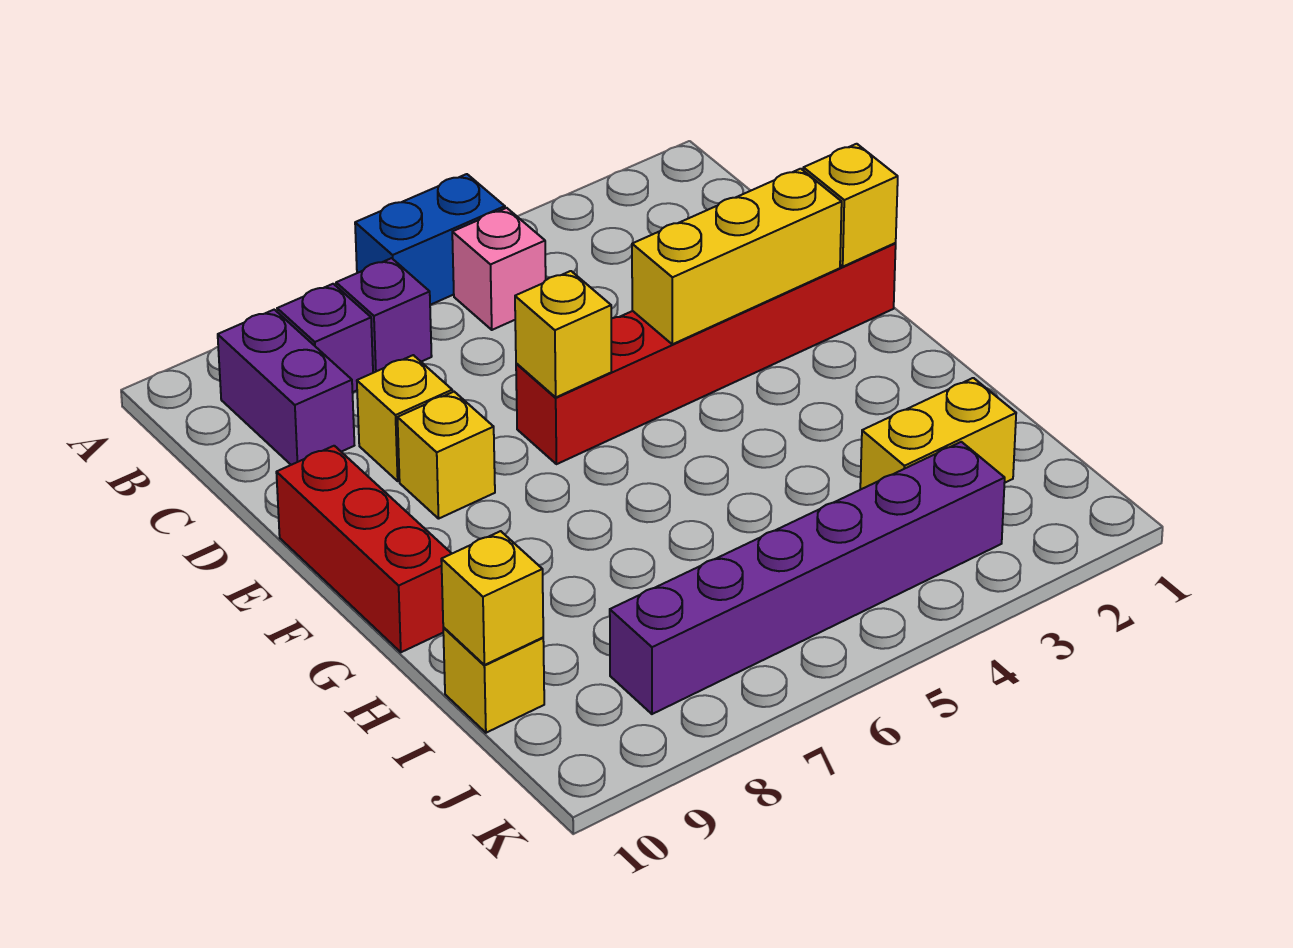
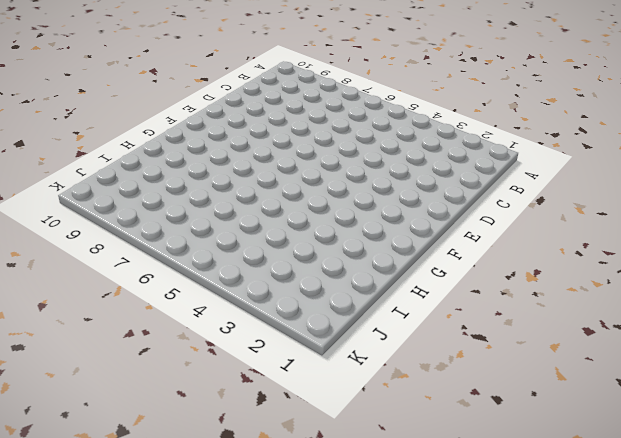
none -> blue brick A5:A6 level 1
none -> pink brick B5 level 1
none -> purple brick B7 level 1

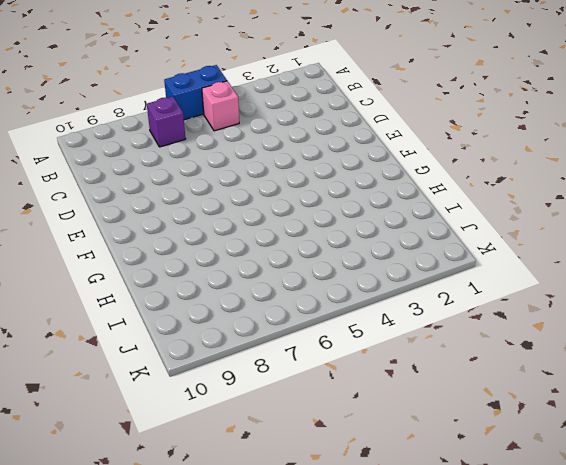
none -> purple brick B8 level 1
none -> purple brick B9:C9 level 1
none -> yellow brick D8 level 1

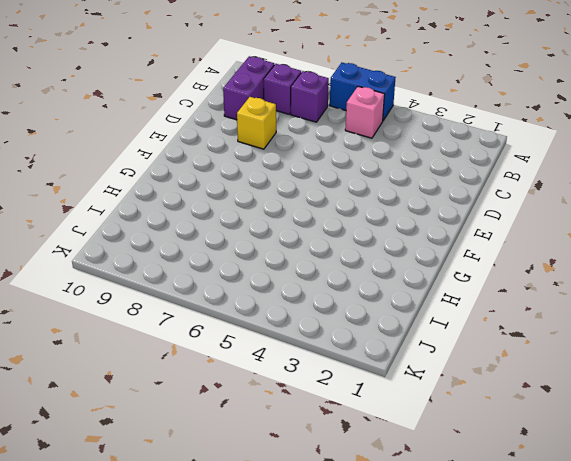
none -> red brick E1:E6 level 1
none -> yellow brick E8 level 1
none -> red brick E10:G10 level 1

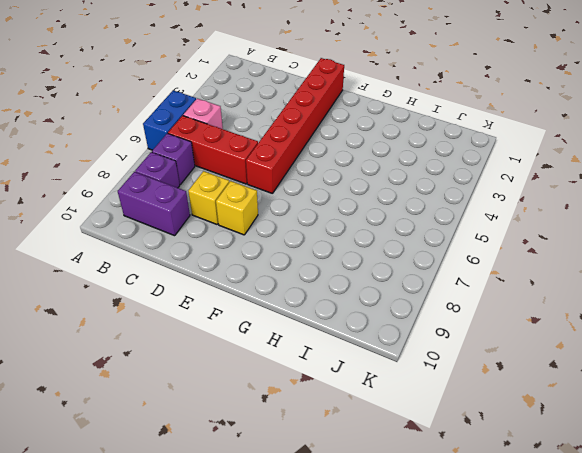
red brick B6:D6 level 1 -> red brick E10:G10 level 1
none -> yellow brick I2:I3 level 1
none -> yellow brick I10 level 1
none -> purple brick J3:J8 level 1

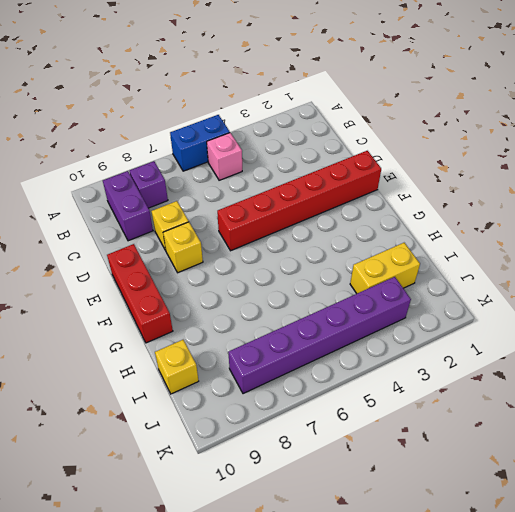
none -> purple brick B7 level 1
none -> yellow brick E1 level 2
none -> yellow brick E2:E4 level 2

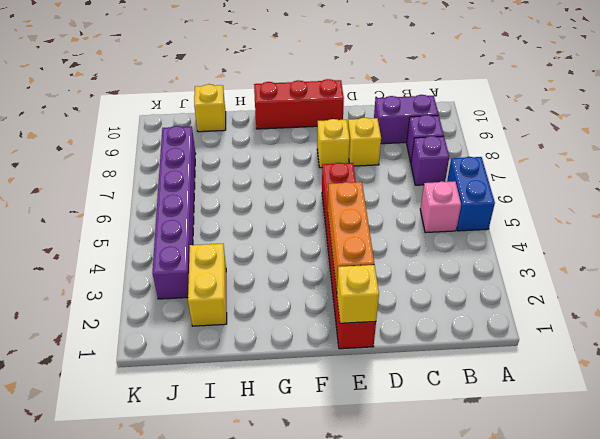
orange brick E2:E4 level 2 -> yellow brick E2:E4 level 2
none -> yellow brick E6 level 2
none -> yellow brick I10 level 2

